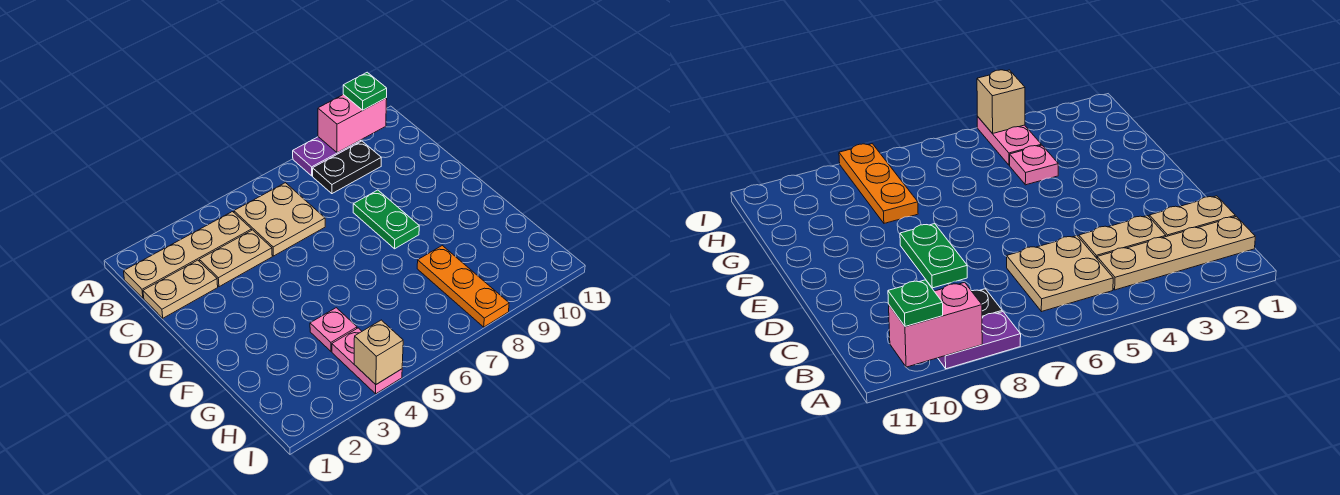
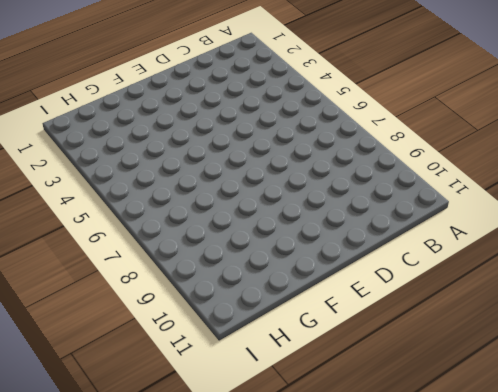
none -> purple plate A8:A9 level 1
none -> tan plate B1:B4 level 1
none -> tan plate B5:C6 level 1

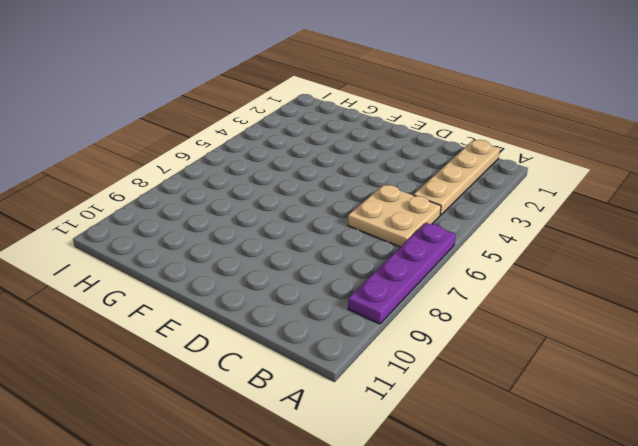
purple plate A6:A9 level 1 -> purple plate A8:A9 level 1
none -> black plate B8:B9 level 1
none -> tan plate C1:C2 level 1
none -> tan plate C3:C4 level 1

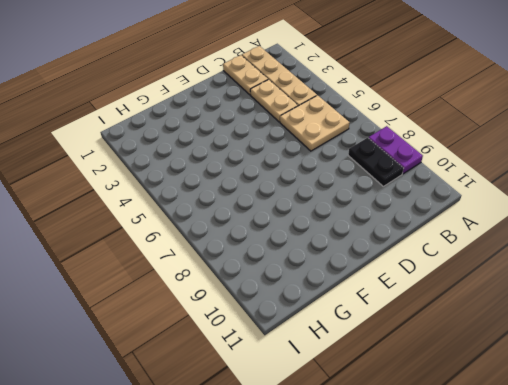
none -> green plate D8:E8 level 1
none -> pink plate G4 level 1
none -> orange plate G8:I8 level 1

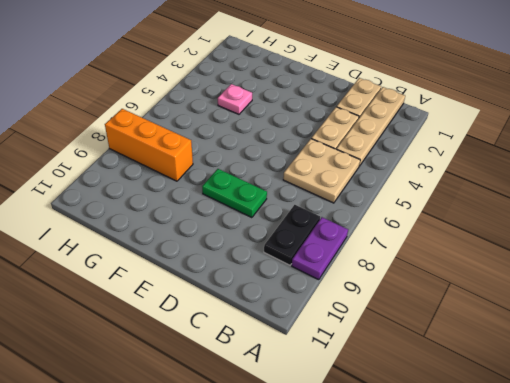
orange brick G8:I8 level 1 -> orange plate G8:I8 level 1
none -> pink plate H4:I4 level 1
none -> pink brick A9:A10 level 2
none -> tan brick I4 level 2

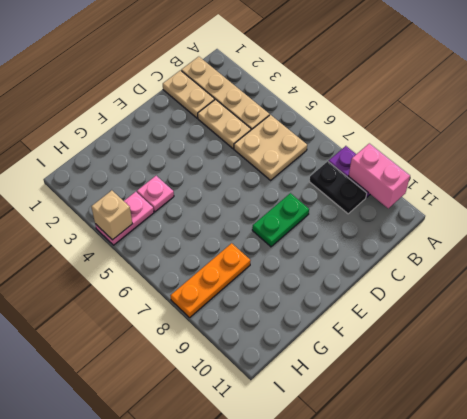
none -> green plate A10 level 3

